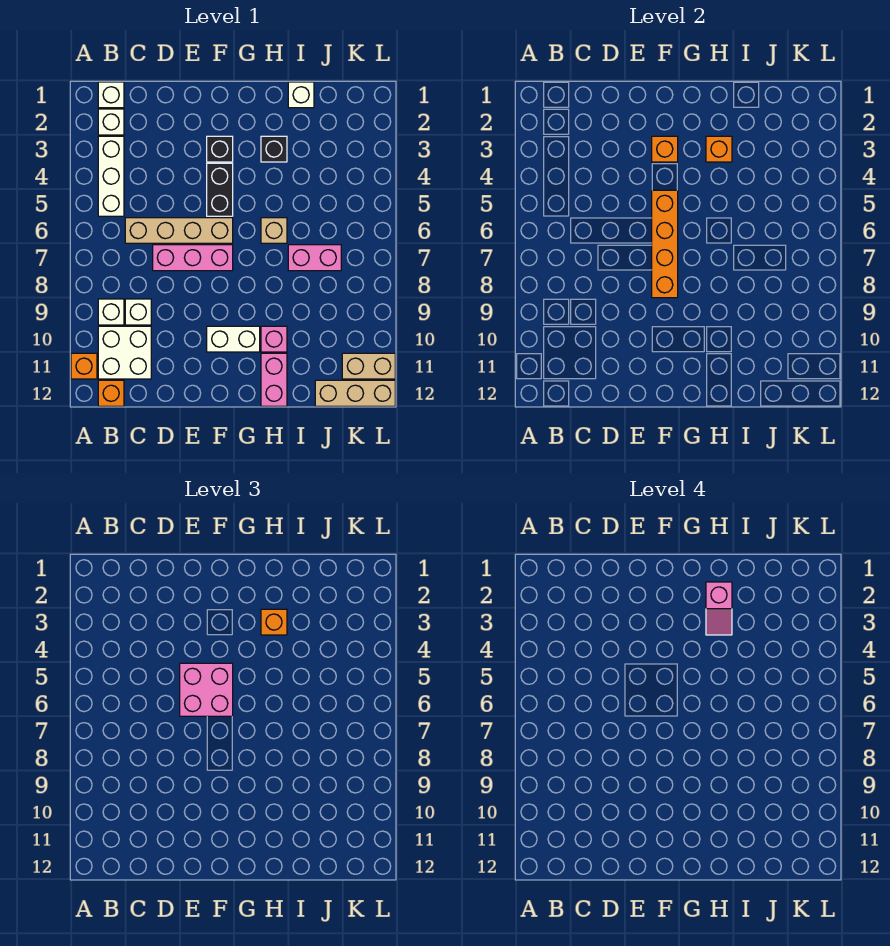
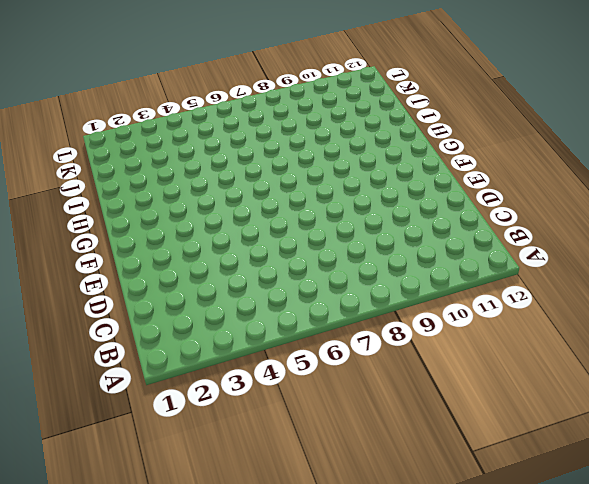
none -> orange brick A11 level 1
none -> white brick B1 level 1
none -> white brick B2 level 1

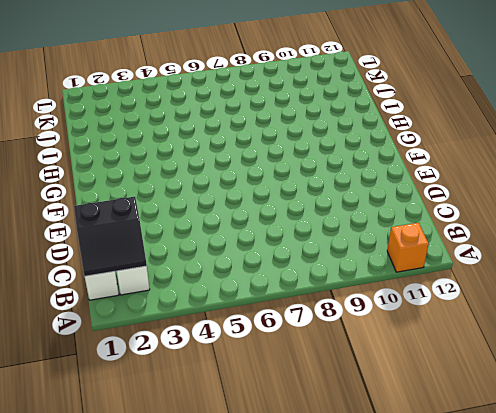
black slope B1:C2 level 2 top C -> none
none -> white brick B3:B5 level 1
none -> white brick B9 level 1
none -> white brick B10:C11 level 1

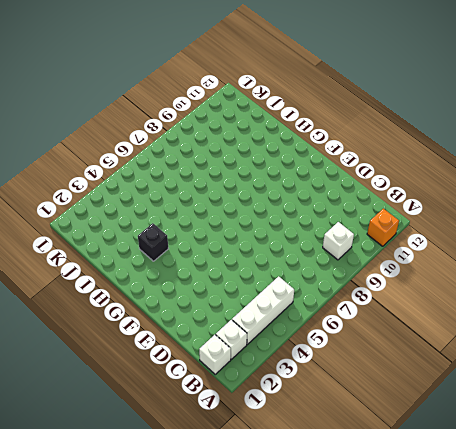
none -> white brick B10:C11 level 1
none -> orange brick B12 level 1
none -> tan brick C6:F6 level 1

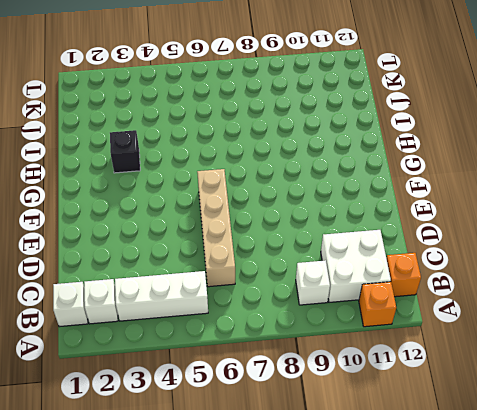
none -> white brick C9 level 1
none -> pink brick D7:F7 level 1
none -> black brick F3 level 1

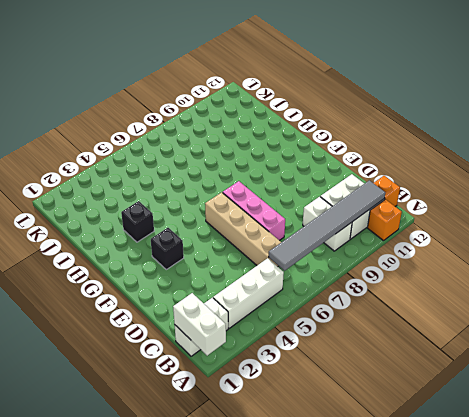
white brick A1:B1 level 2 -> white brick F10:G10 level 1
grey tile B6:B11 level 2 -> none
none -> black brick F4:F5 level 1
none -> tan brick H6 level 1
none -> pink brick H10 level 1

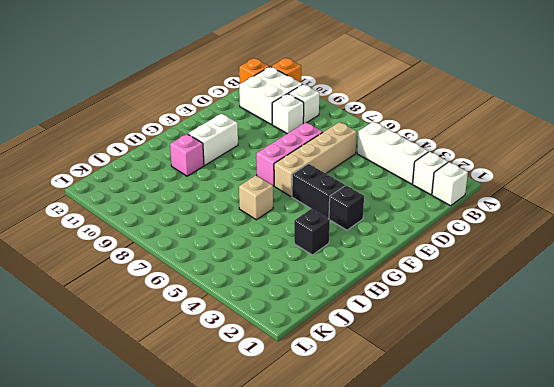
none -> pink brick H11:H12 level 1
none -> white brick I1 level 1
none -> pink brick I7:J7 level 1

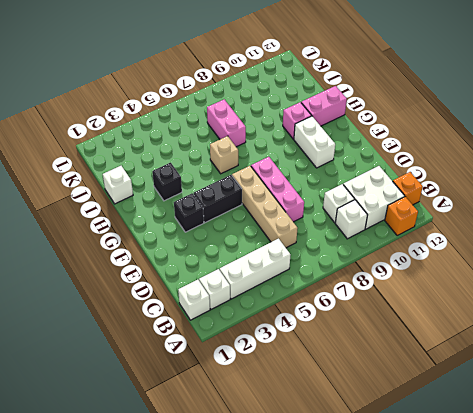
none -> tan brick J12:L12 level 1
none -> tan brick K11:L11 level 1
none -> orange brick F3 level 2

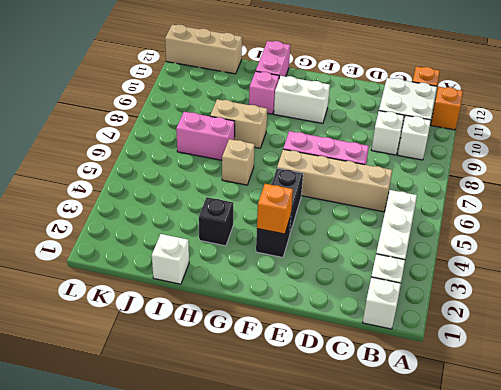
tan brick H8:I8 level 1 -> tan brick K11:L11 level 1
none -> orange brick F5:F8 level 2
none -> orange brick H3 level 2
none -> pink brick E5:F6 level 3

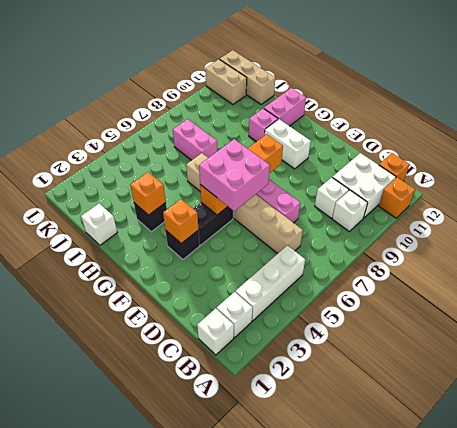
none -> orange brick H3 level 3
none -> pink slope H2:H3 level 4 top 2

